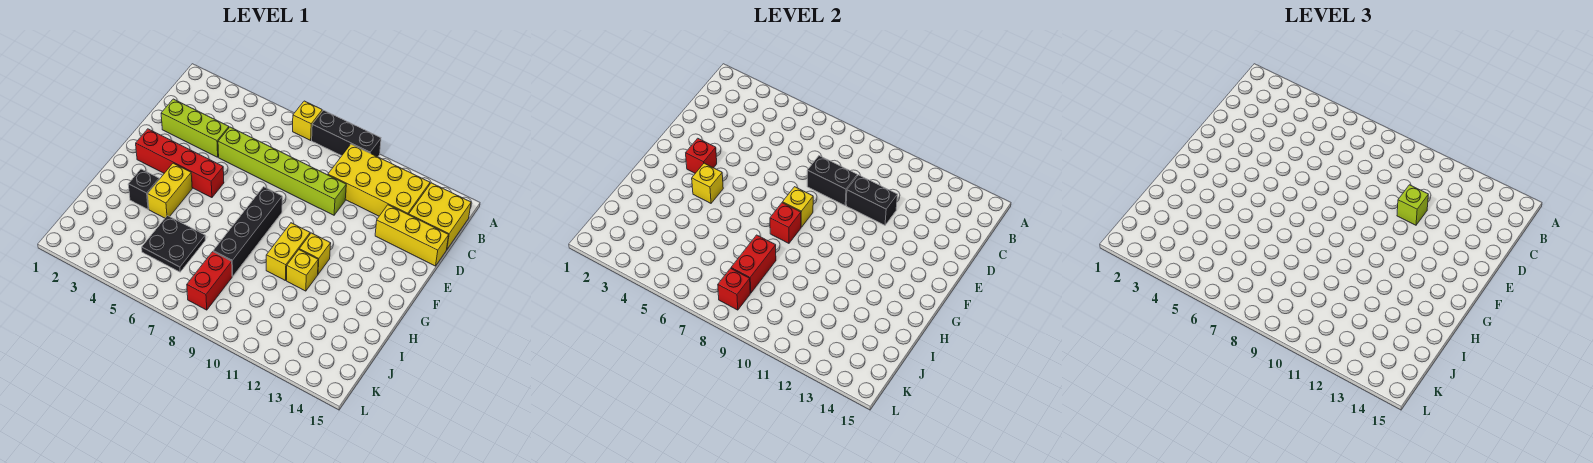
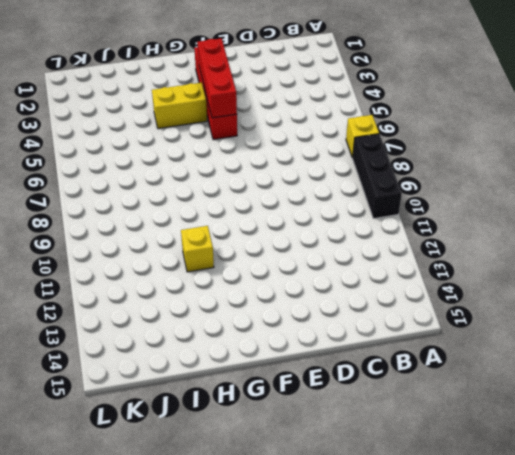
red brick F3:F5 level 2 -> red brick F3 level 2
none -> yellow brick B10:C13 level 1
none -> yellow brick B14:C15 level 1
none -> lime brick D2:D4 level 1

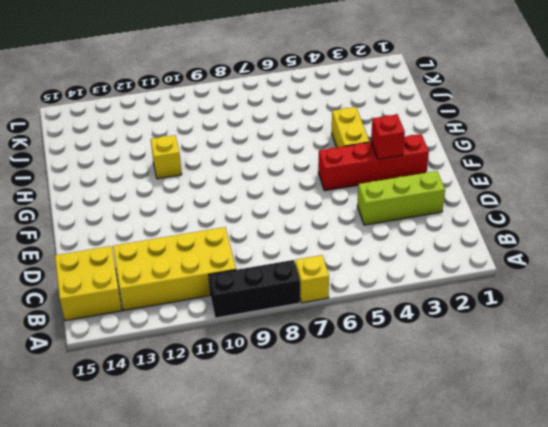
none -> lime brick D5:D10 level 1
none -> yellow brick D13:D15 level 1
none -> black brick F8:I8 level 1

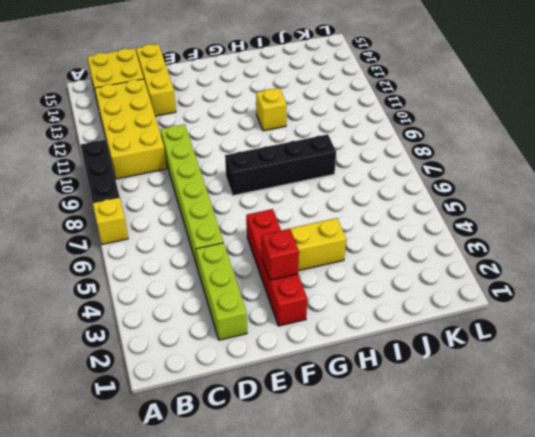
none -> yellow brick G10:H10 level 1
none -> yellow brick G11 level 1
none -> black brick H3 level 1

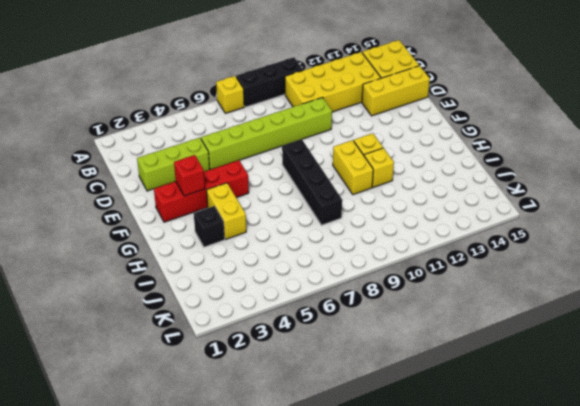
none -> black plate I5:J6 level 1
none -> red brick J8:K8 level 1
none -> black brick D8:D9 level 2

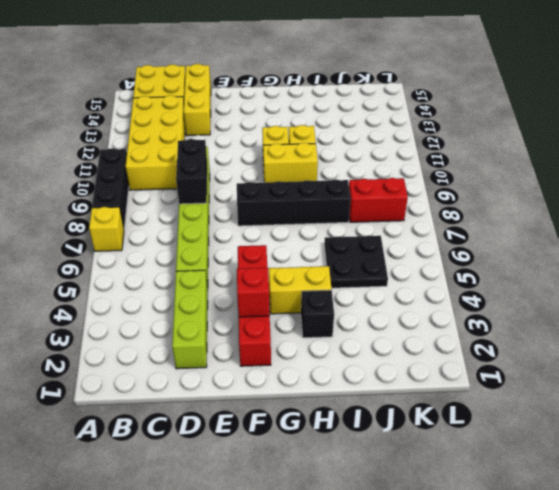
none -> black brick D10:D11 level 2
none -> yellow brick F8 level 2
none -> yellow brick G4 level 2

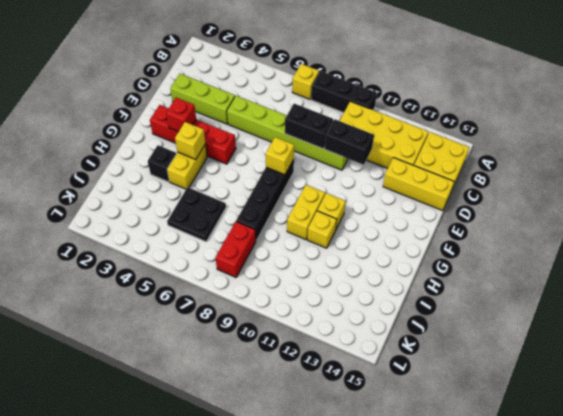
none -> red brick G8 level 2
none -> red brick I8:J8 level 2
none -> red brick K8 level 2

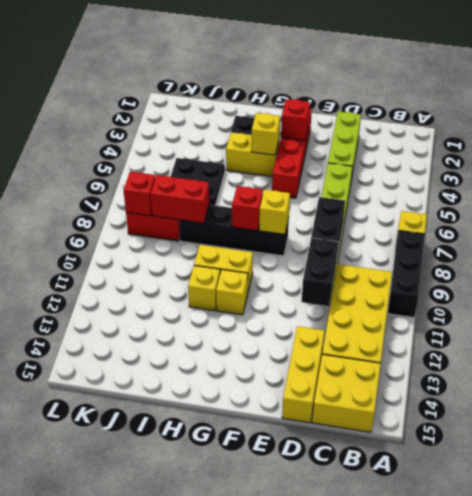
none -> lime brick D11 level 3

